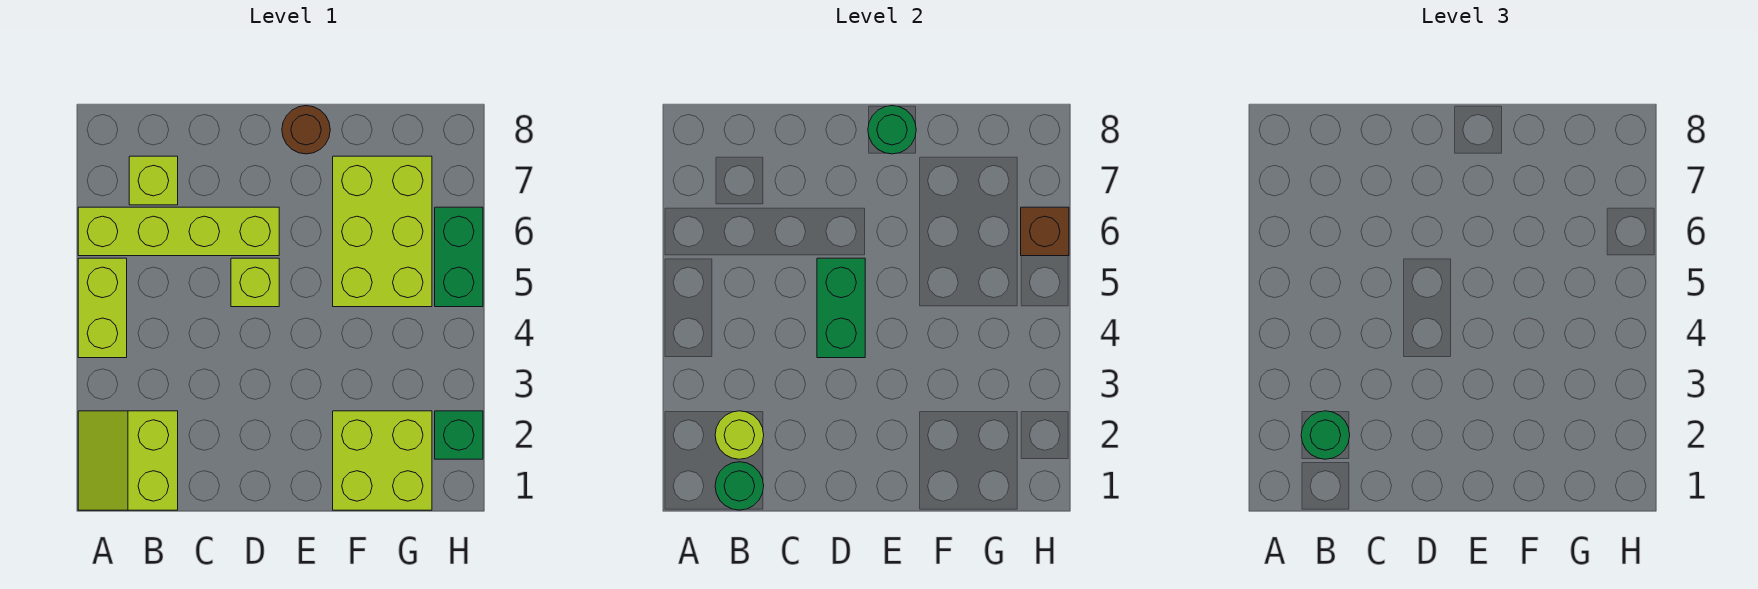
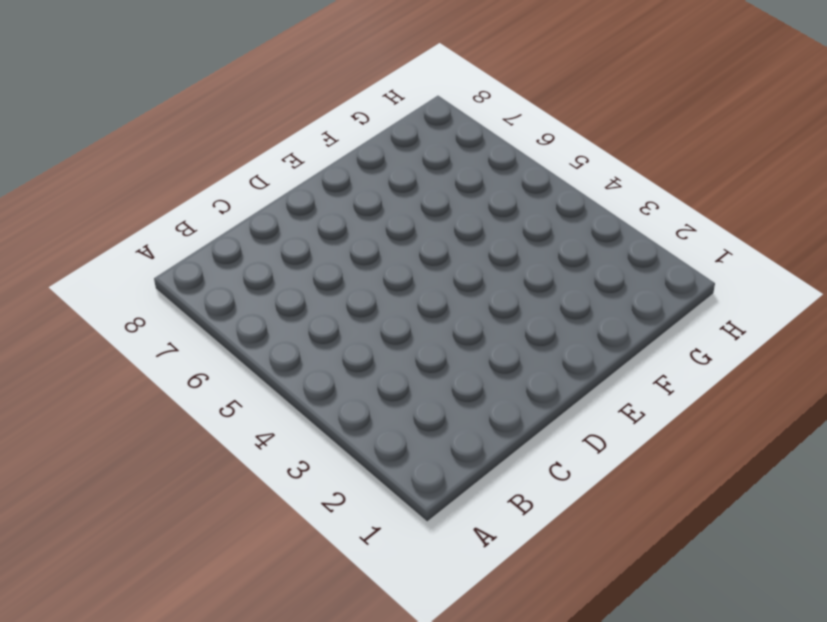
none -> lime slope A1:B2 level 1 top B
none -> lime brick A4:A5 level 1
none -> lime brick A6:D6 level 1

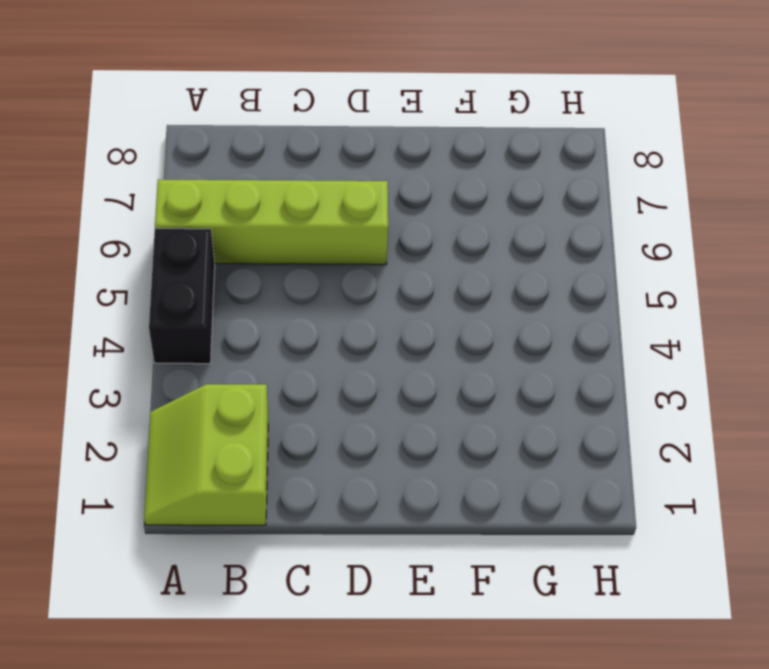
black brick A4:A5 level 1 -> lime brick A4:A5 level 1
none -> lime brick B7 level 1
none -> lime brick D5 level 1
none -> brown round brick E8 level 1

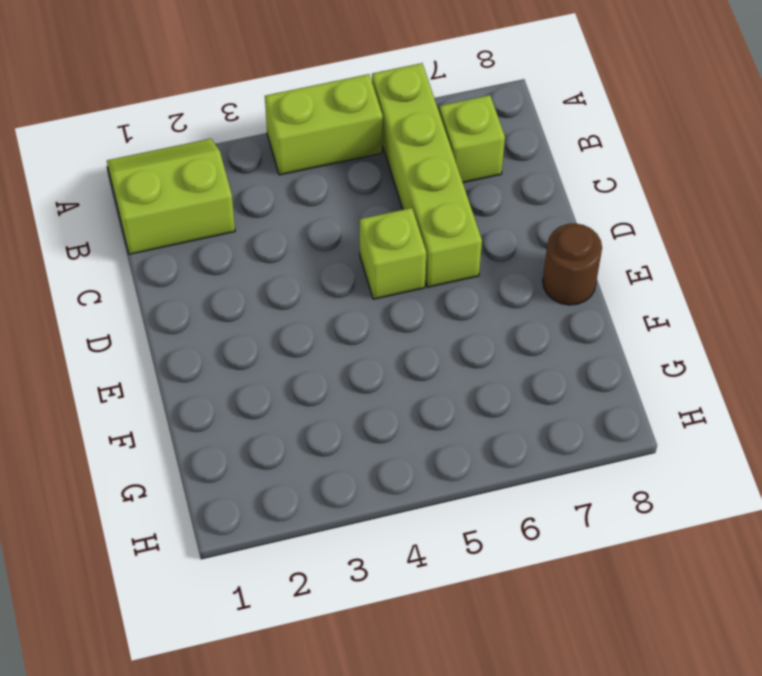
none -> lime brick F1:G2 level 1
none -> lime brick F5:G7 level 1
none -> green brick H2 level 1

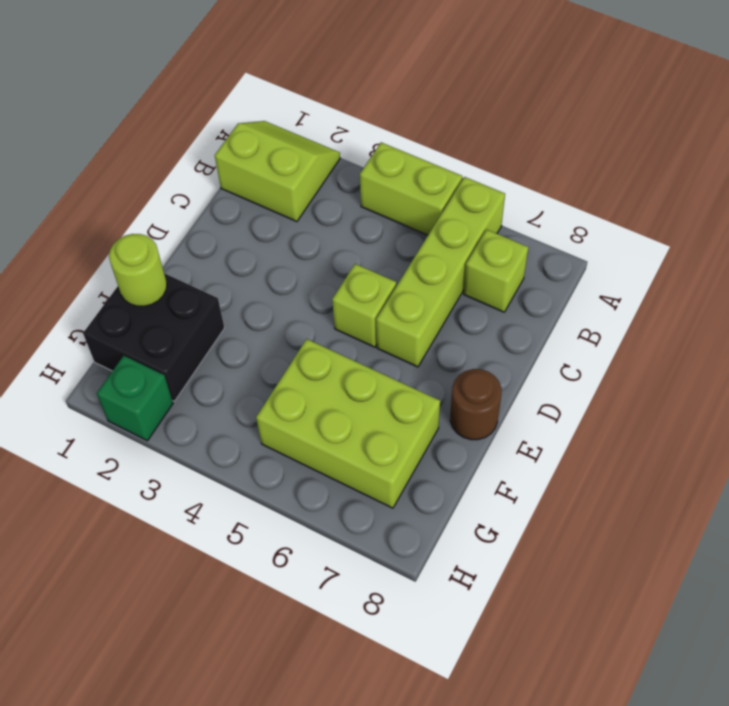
black brick F1:G2 level 1 -> lime brick F1:G2 level 1
lime round brick F1 level 2 -> lime round brick B2 level 2
none -> green brick H5:H6 level 1
none -> green round brick B1 level 2
none -> green brick D4:D5 level 2

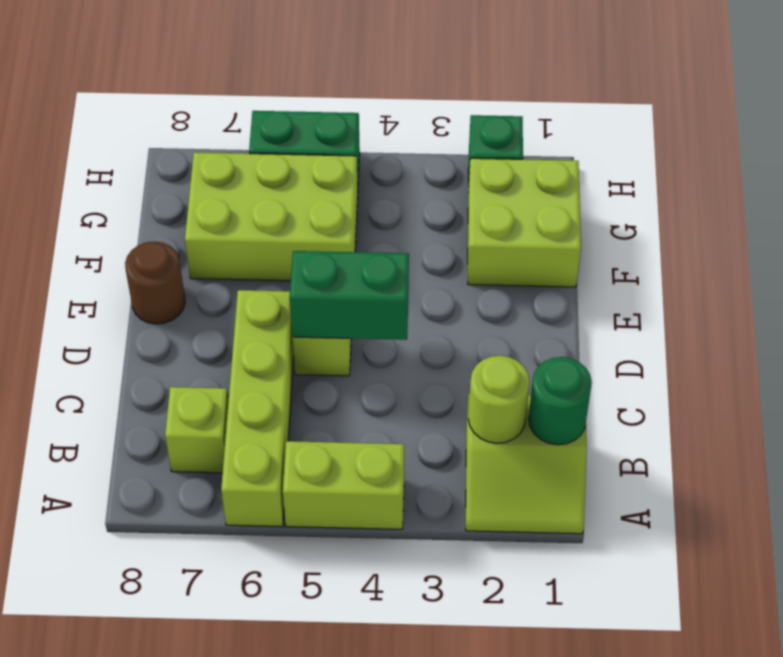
none -> green round brick E8 level 2
none -> brown brick H6 level 2
none -> green round brick B2 level 3

